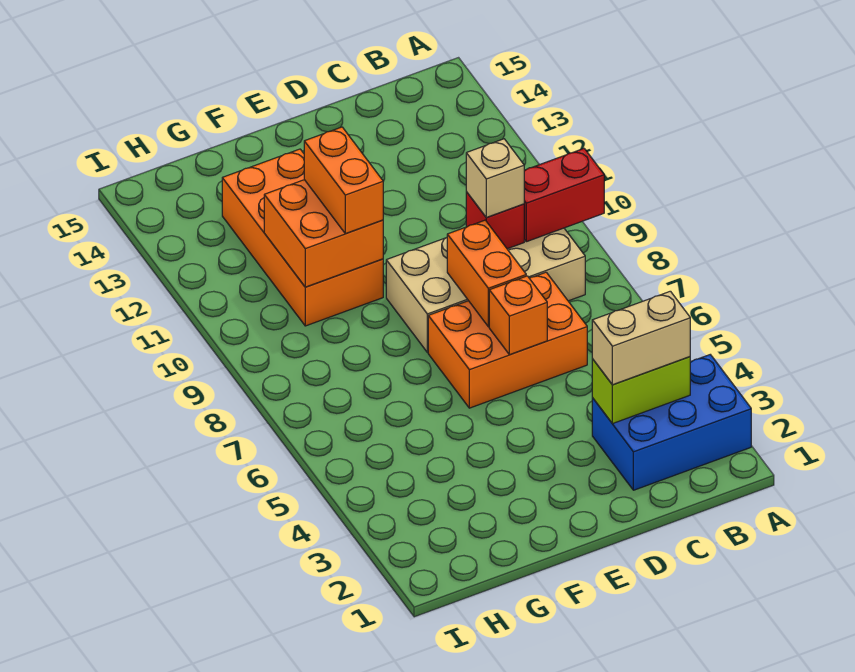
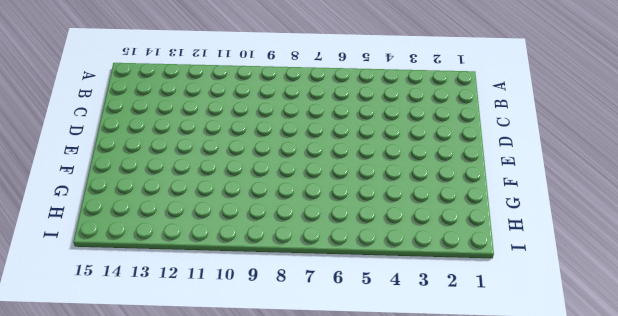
none -> blue brick A2:C3 level 1
none -> tan brick B8:E9 level 1
none -> orange brick C6:E7 level 1

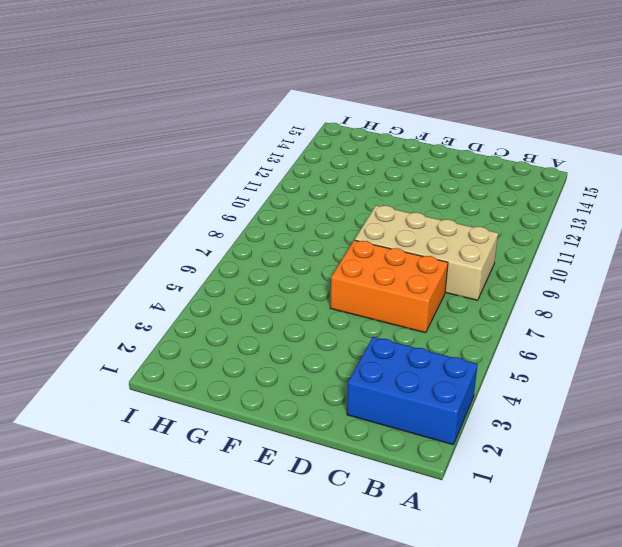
none -> orange brick F10:G13 level 1
none -> red brick A9:B9 level 2
none -> lime brick B3:C3 level 2

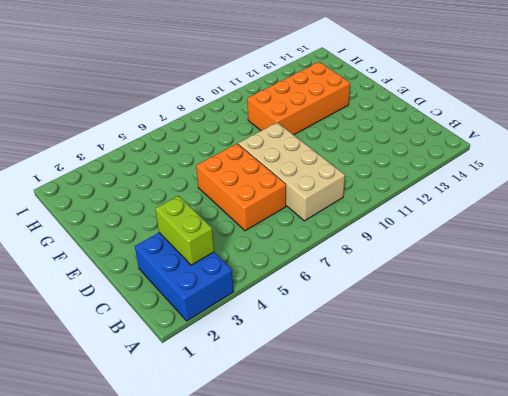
none -> red brick A9:B9 level 2
none -> red brick C9 level 2
none -> orange brick D6 level 2

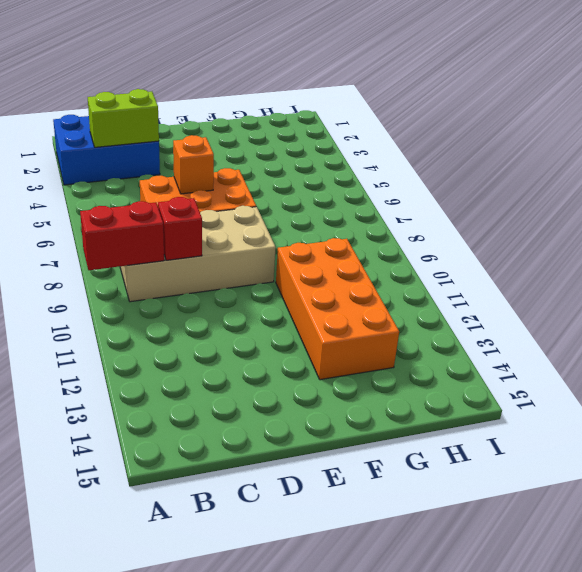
none -> orange brick D7:D8 level 2
none -> orange brick F10:G11 level 2
none -> tan brick B3:C3 level 3

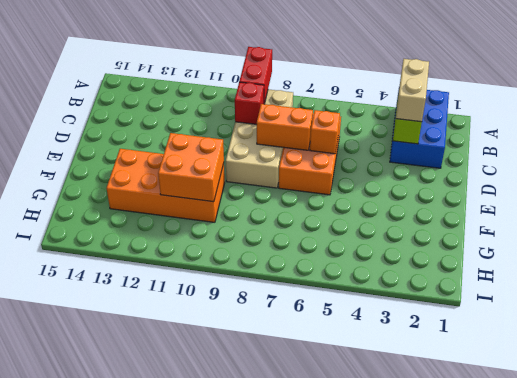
none -> tan brick C9 level 3
none -> orange brick F10:F11 level 3

